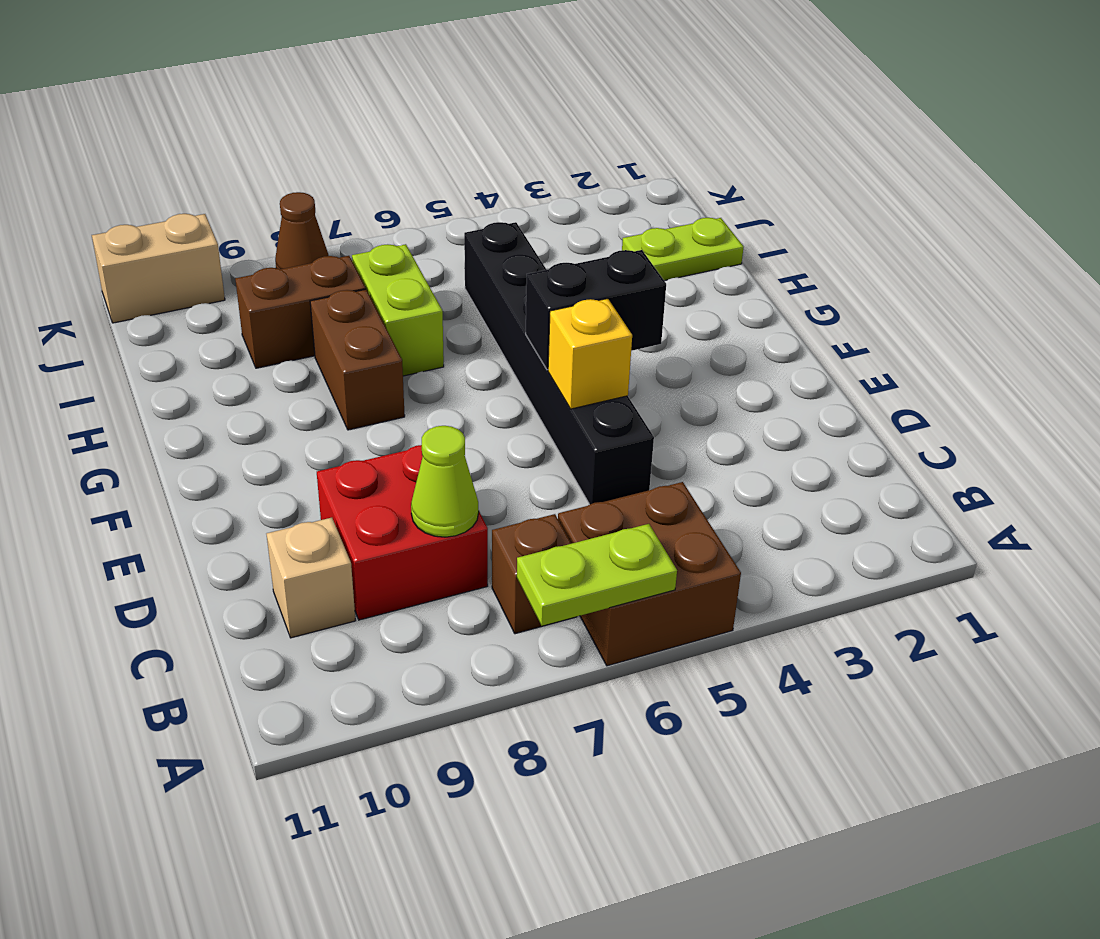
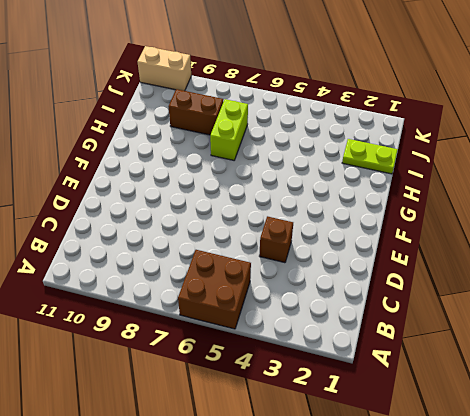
brown brick D4 level 1 -> brown brick B7 level 1
none -> red brick C8:D9 level 1
none -> tan brick C10 level 1
none -> black brick D5:I5 level 1

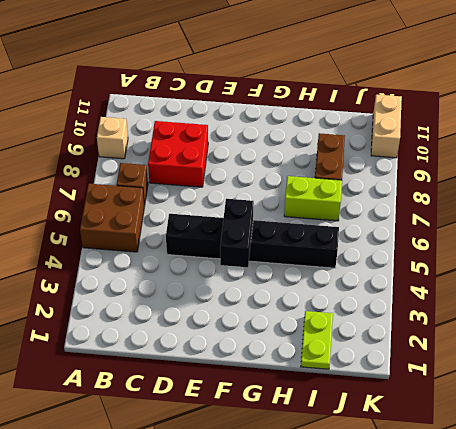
tan brick A9 level 1 -> tan brick C10 level 1
none -> brown brick G8:H8 level 1
none -> brown cone K8 level 1
none -> lime plate A6:A7 level 2

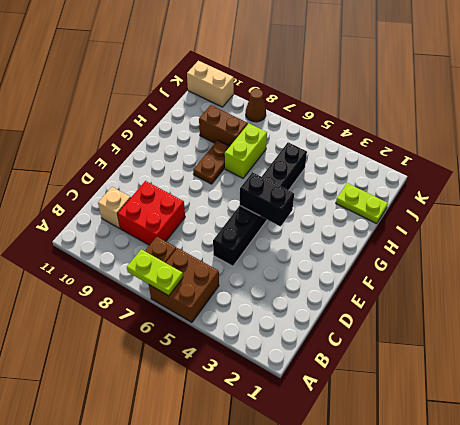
brown plate G8:H8 level 1 -> brown brick G8:H8 level 1
none -> lime cone C8 level 2
none -> yellow brick E5 level 2

